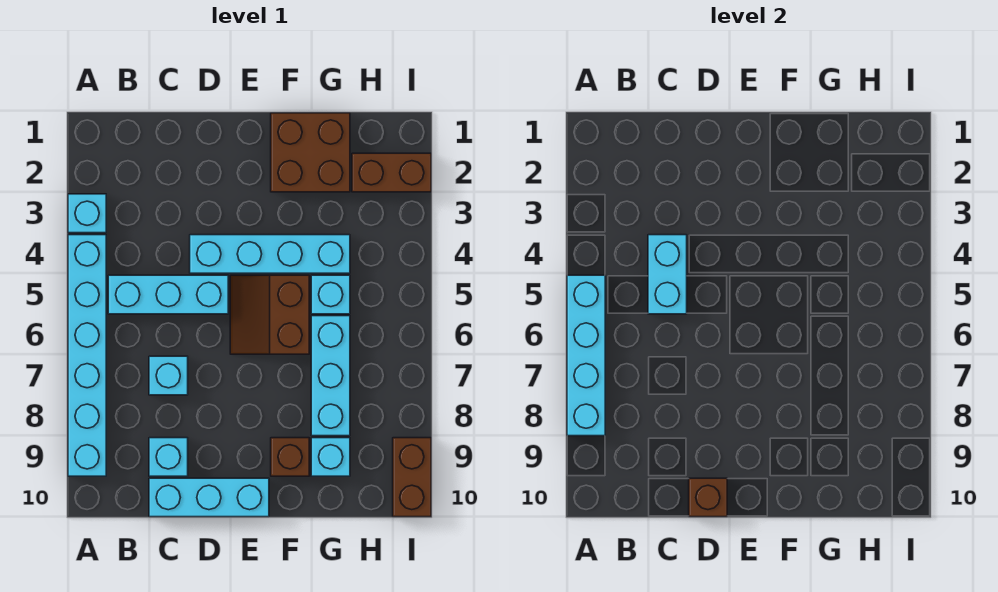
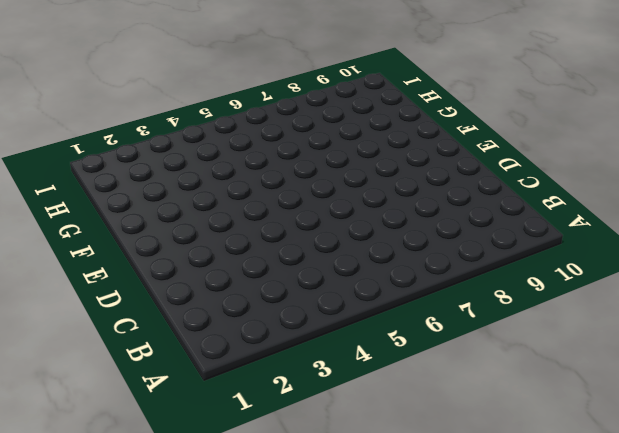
none -> cyan brick A3 level 1
none -> cyan brick A4:A9 level 1
none -> cyan brick B5:D5 level 1

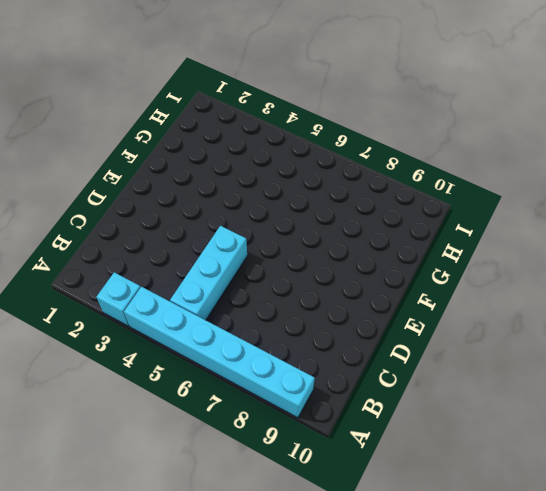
none -> cyan brick C7 level 1
none -> cyan brick C9 level 1
none -> cyan brick C10:E10 level 1

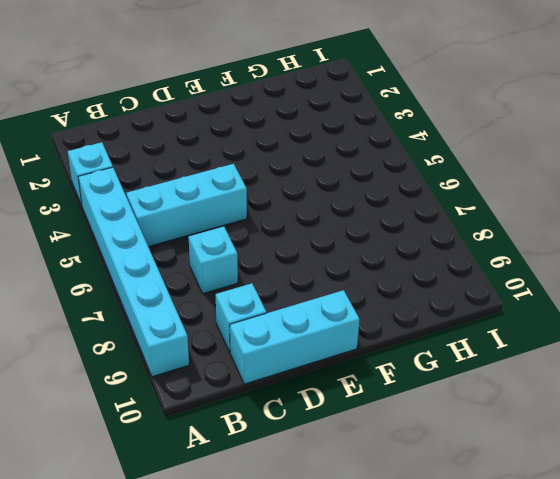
none -> cyan brick D4:G4 level 1
none -> brown slope E5:F6 level 1 top F
none -> brown brick F1:G2 level 1

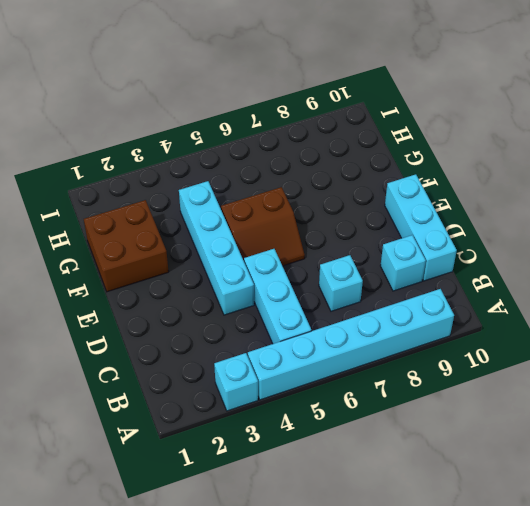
none -> brown brick F9 level 1
none -> cyan brick G5 level 1
none -> cyan brick G6:G8 level 1

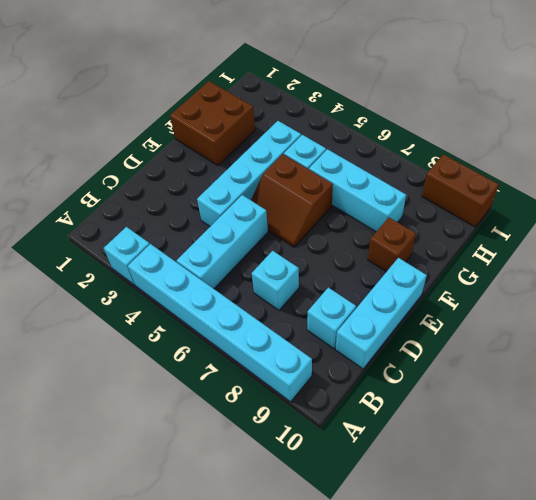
none -> cyan brick G9 level 1
none -> brown brick H2:I2 level 1
none -> cyan brick A5:A8 level 2

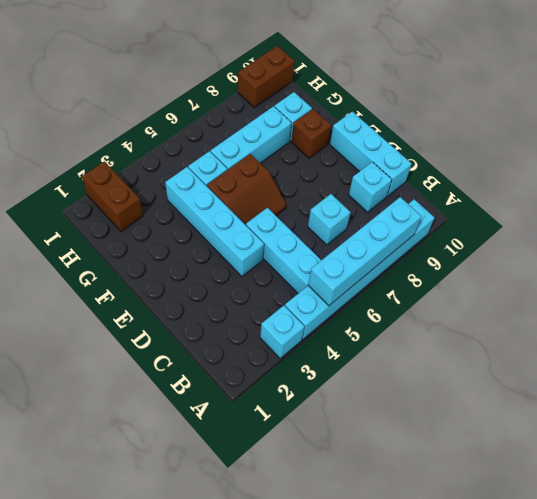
none -> brown brick F1:G2 level 1
none -> cyan brick C4:C5 level 2
none -> brown brick D10 level 2

